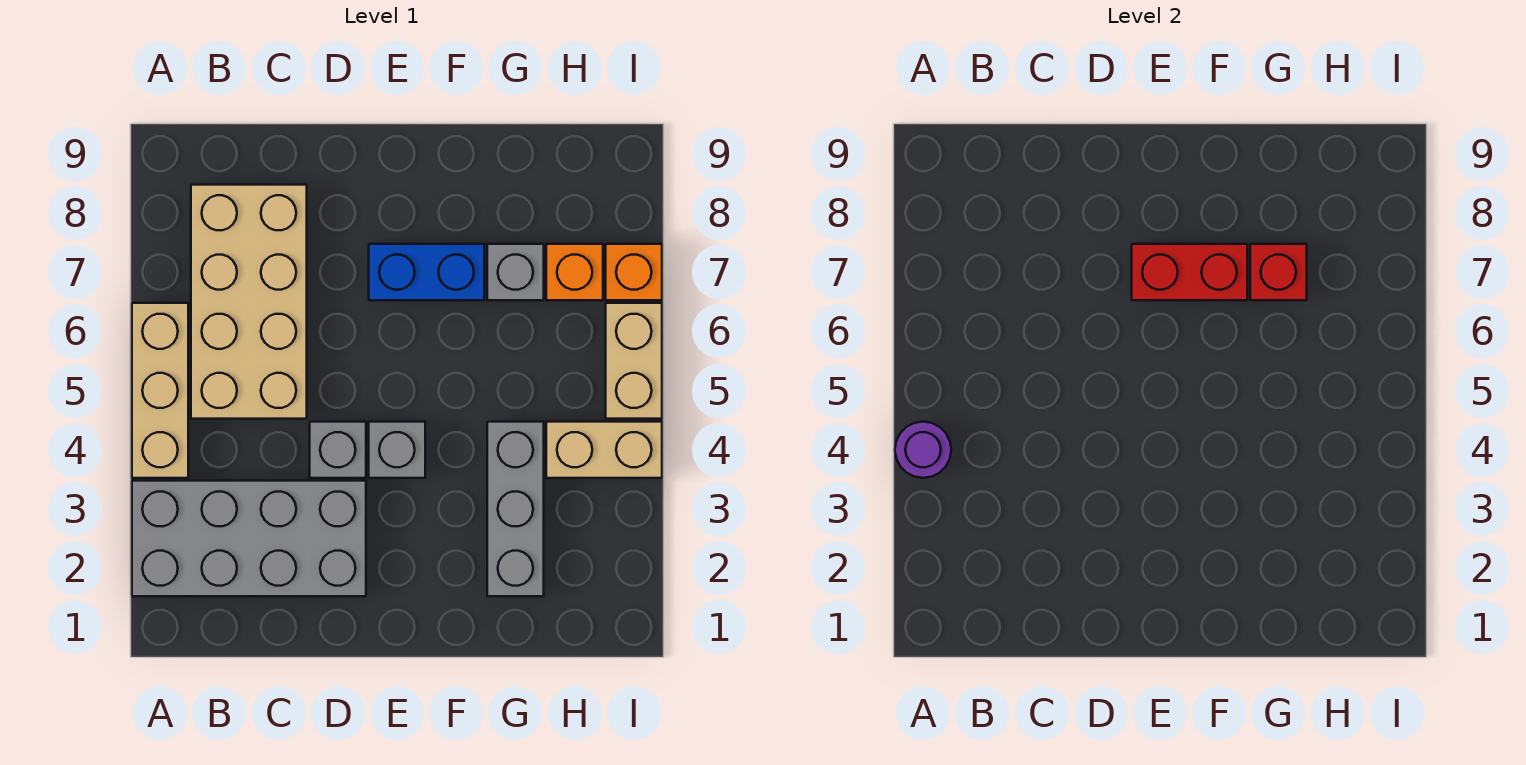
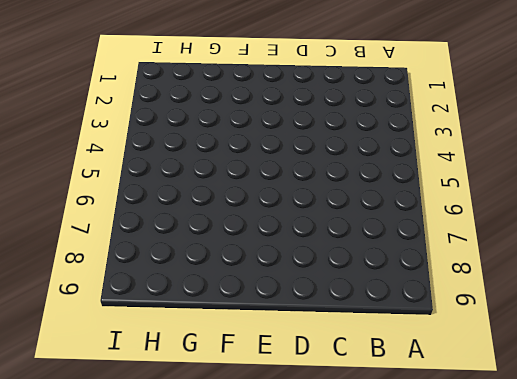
none -> grey brick A2:D3 level 1
none -> tan brick A4:A6 level 1
none -> tan brick B5:C8 level 1

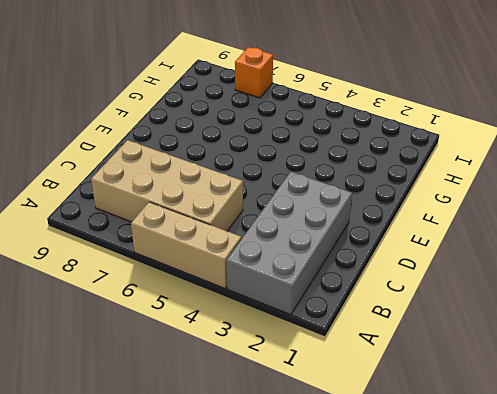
none -> grey brick D4 level 1
none -> grey brick E4 level 1
none -> blue brick E7:F7 level 1

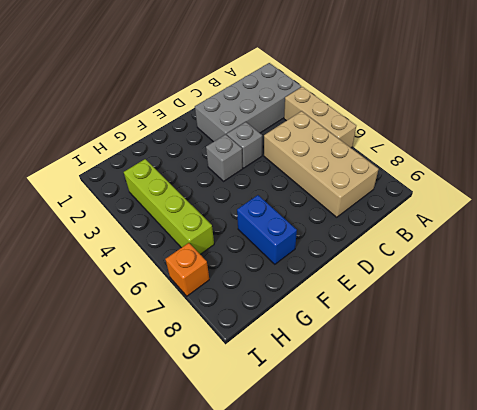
blue brick F7:F8 level 1 -> blue brick E7:F7 level 1
lime brick H3:H6 level 1 -> tan brick H4:I4 level 1
none -> grey brick G2:G4 level 1
none -> grey brick G7 level 1
none -> orange brick H7 level 1

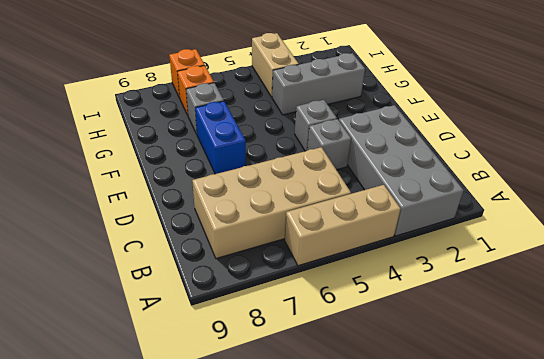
none -> tan brick I5:I6 level 1
none -> purple round brick A4 level 2
none -> red brick E7:F7 level 2

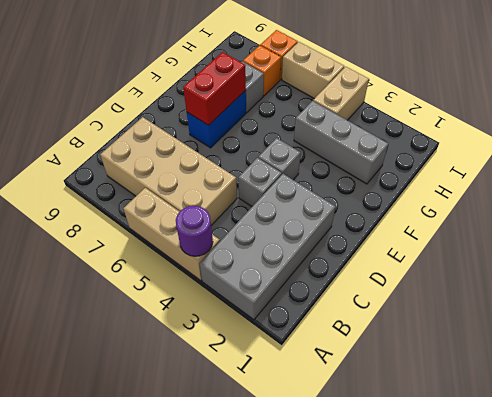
none -> red brick G7 level 2

